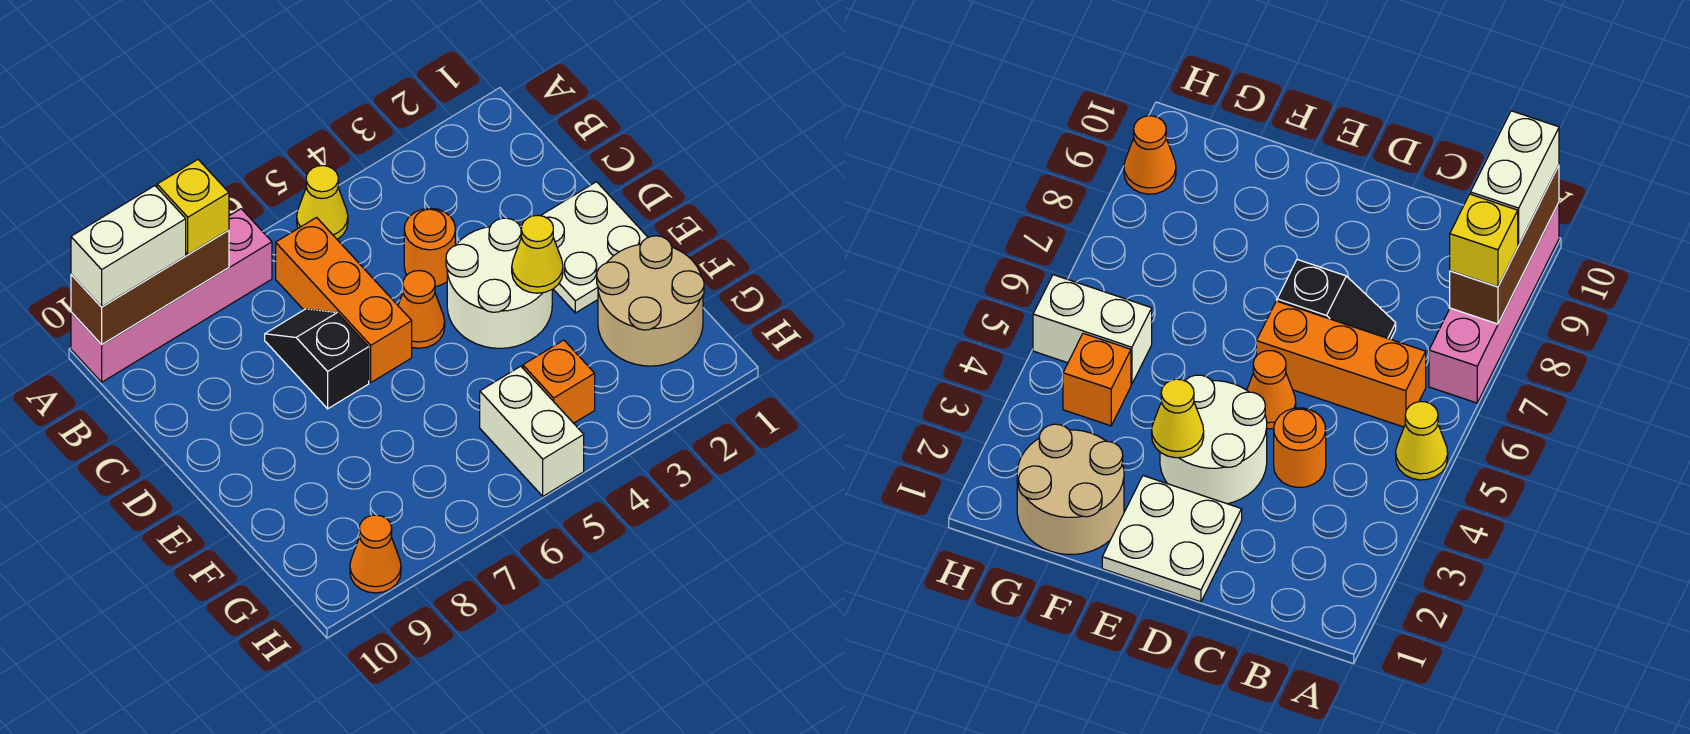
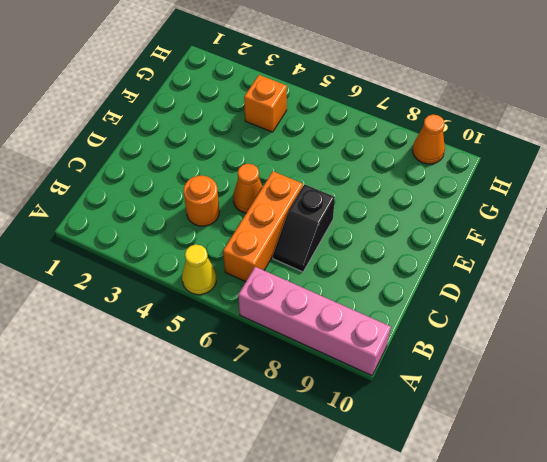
none -> white plate D1:E2 level 1
none -> white round brick D3:E4 level 1
none -> tan round brick F1:G2 level 1

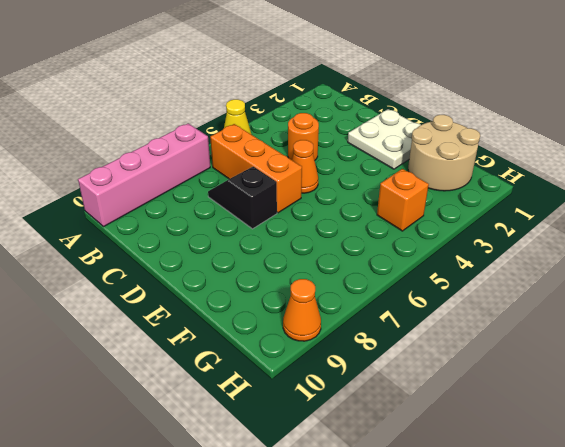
none -> white round brick D3:E4 level 1
none -> white brick G5:H5 level 1
none -> brown brick A8:A10 level 2

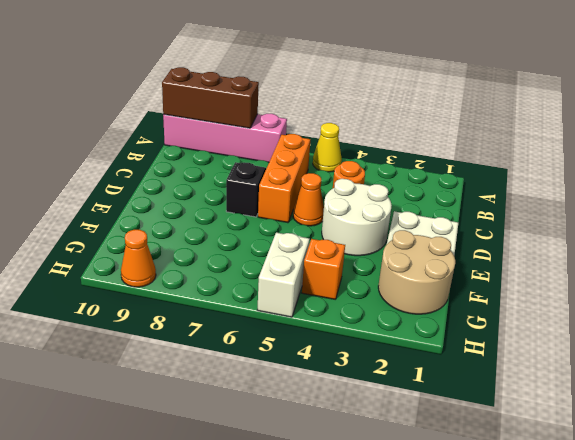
none -> yellow cone E3 level 2
none -> yellow brick A8 level 3
none -> white brick A9:A10 level 3

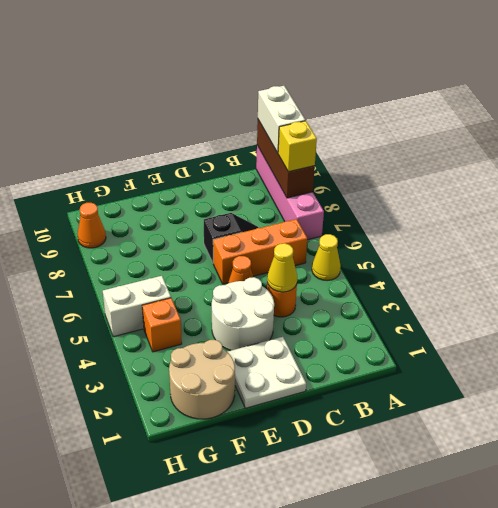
yellow cone C4 level 2 -> yellow cone E3 level 2

